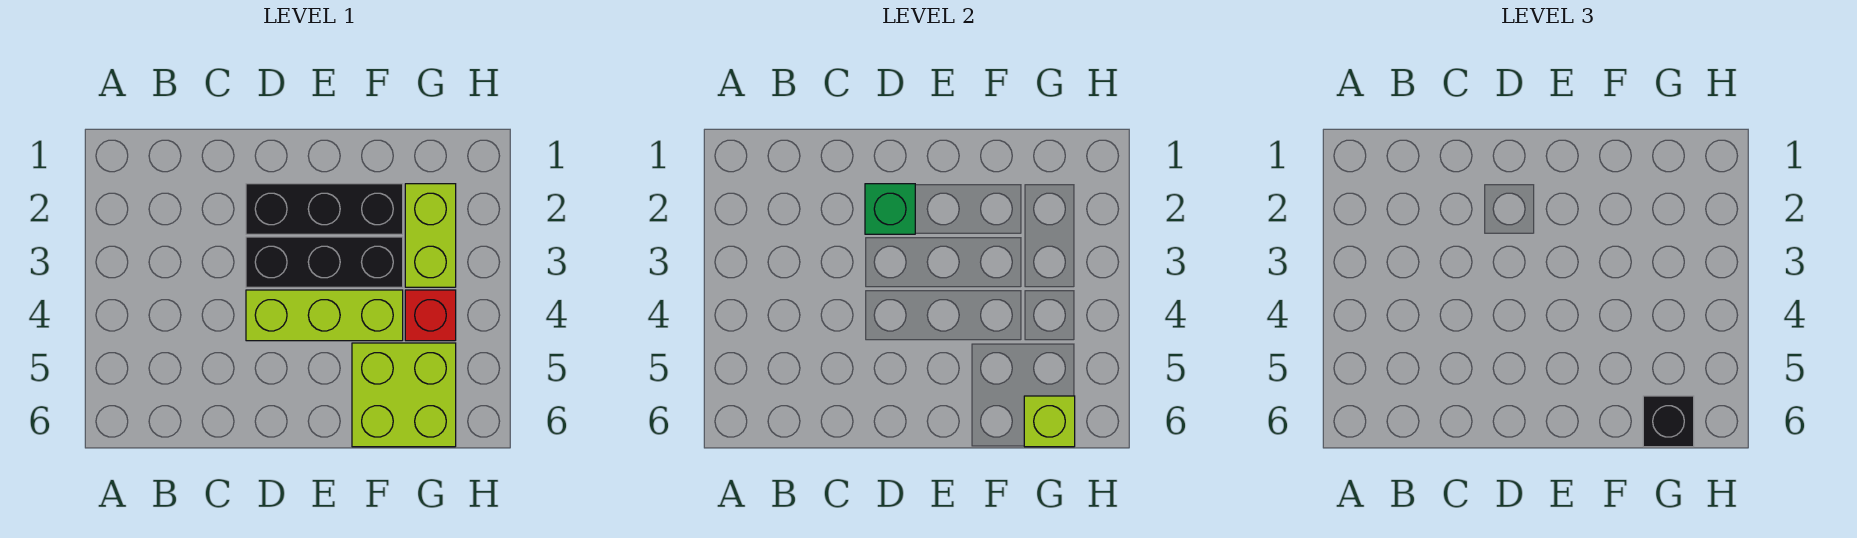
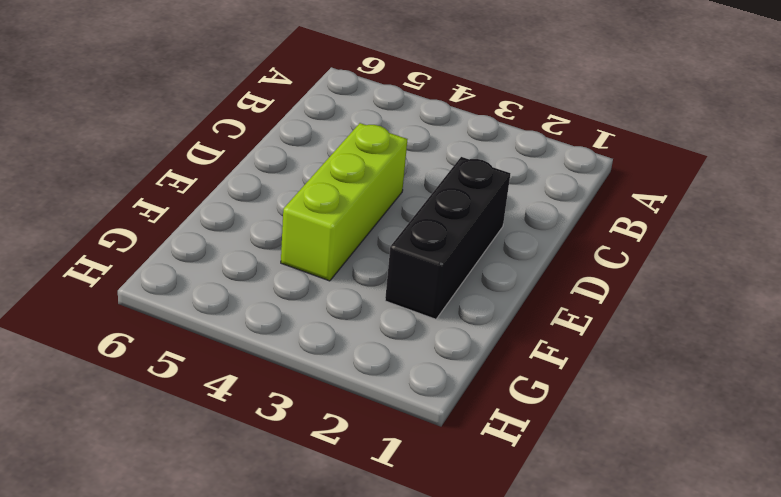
none -> black brick D3:F3 level 1
none -> lime brick F5:G6 level 1

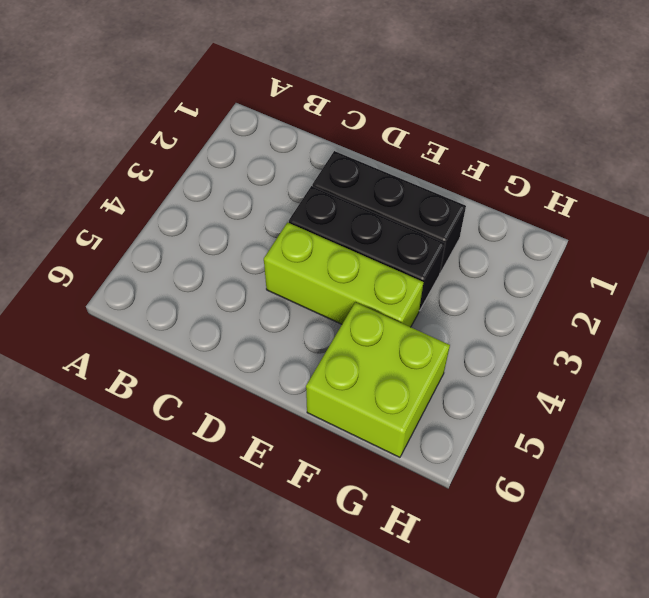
none -> lime brick G2:G3 level 1
none -> red brick G4 level 1

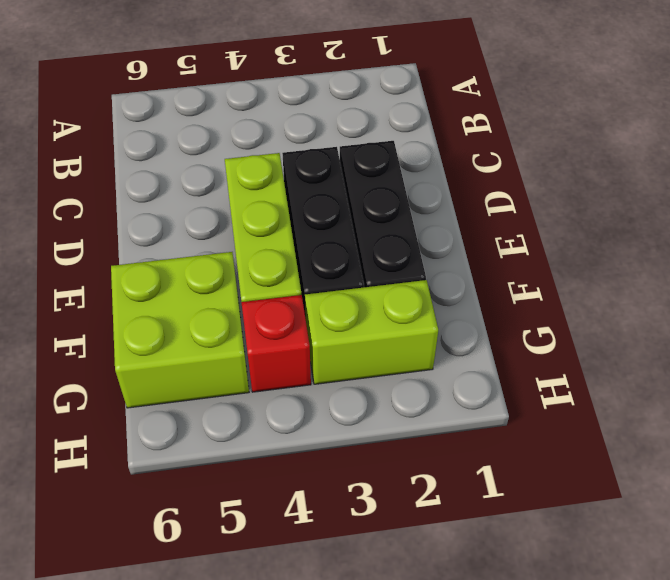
none -> green brick D2 level 2
none -> lime brick G6 level 2

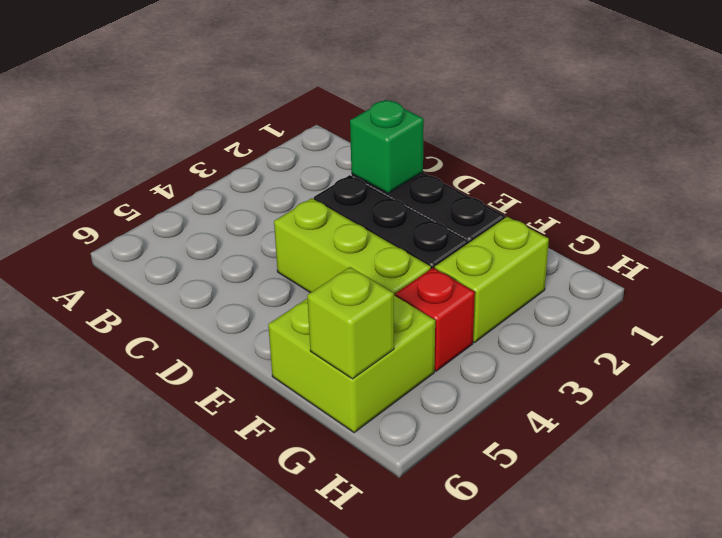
none -> black brick G6 level 3

